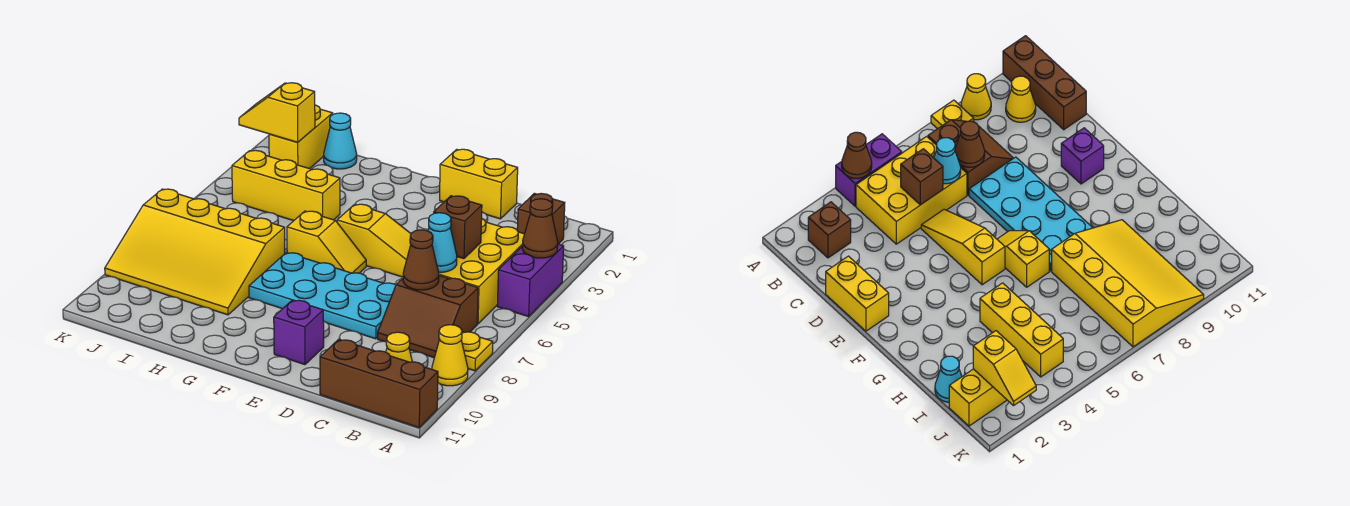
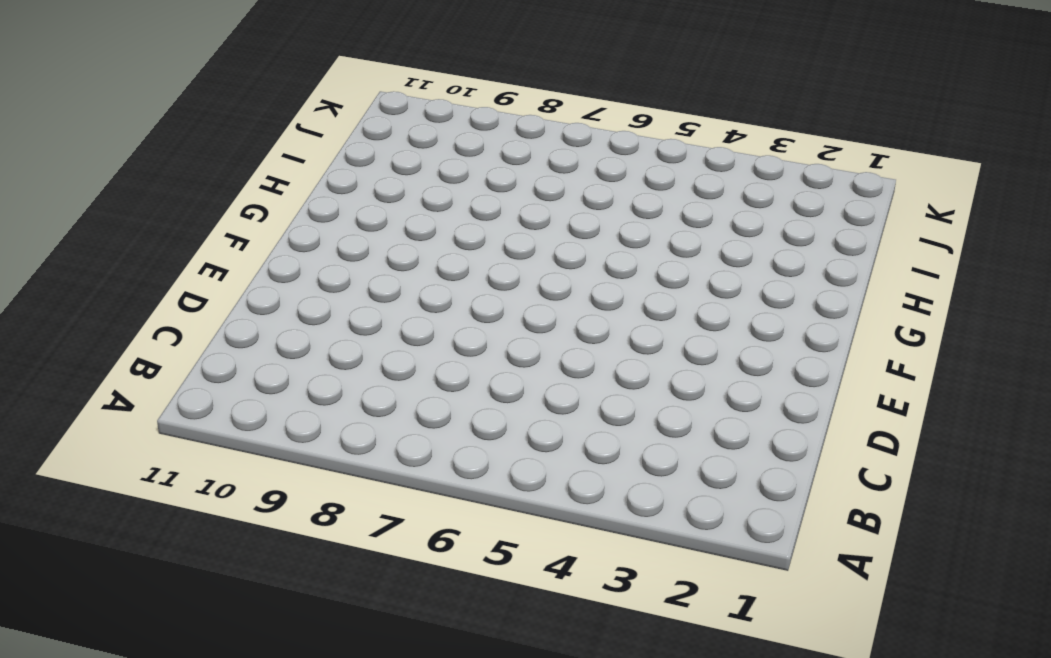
none -> purple brick A4:A5 level 1
none -> yellow plate A8 level 1
none -> yellow cone A9 level 1

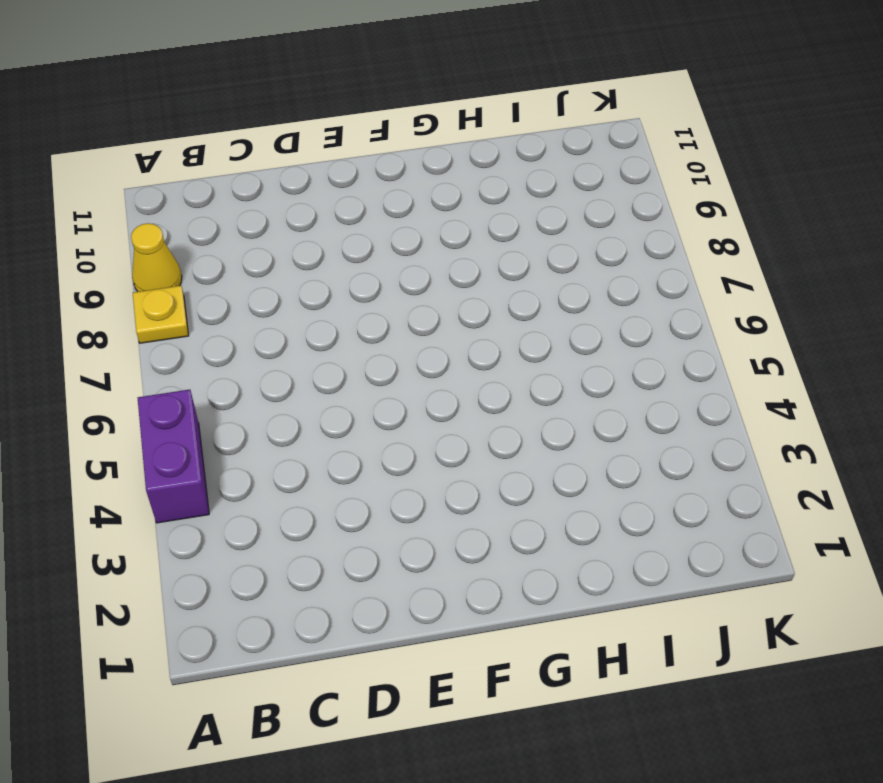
none -> brown brick A11:C11 level 1
none -> brown brick B2 level 1
none -> yellow brick B4:C6 level 1

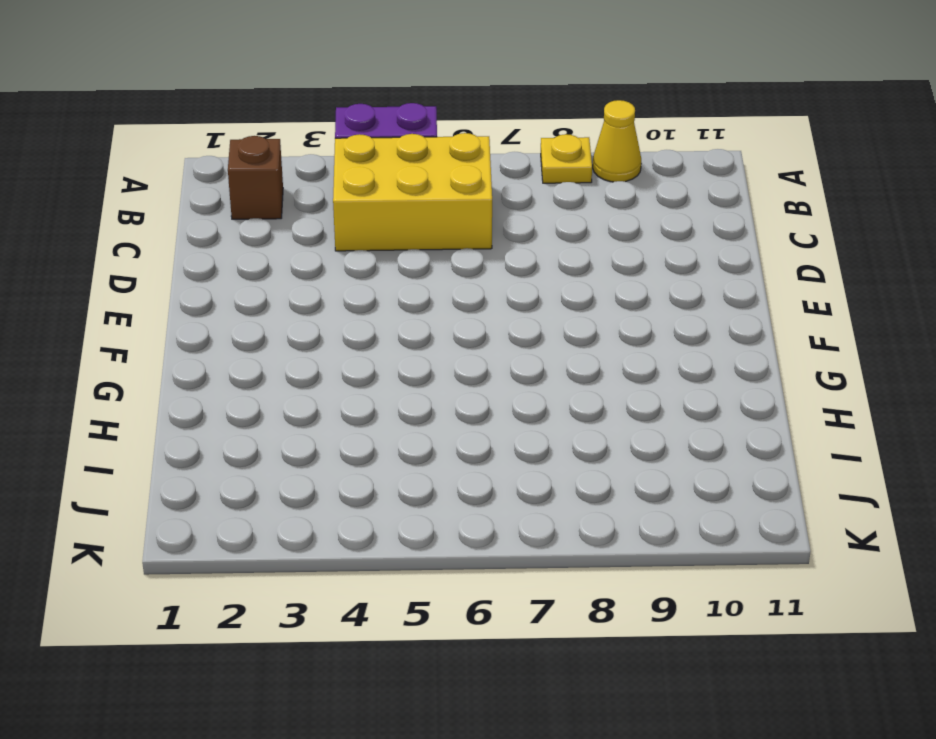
none -> brown brick A11:C11 level 1
none -> brown slope B7:C8 level 1 top 7
none -> yellow cone B10 level 1

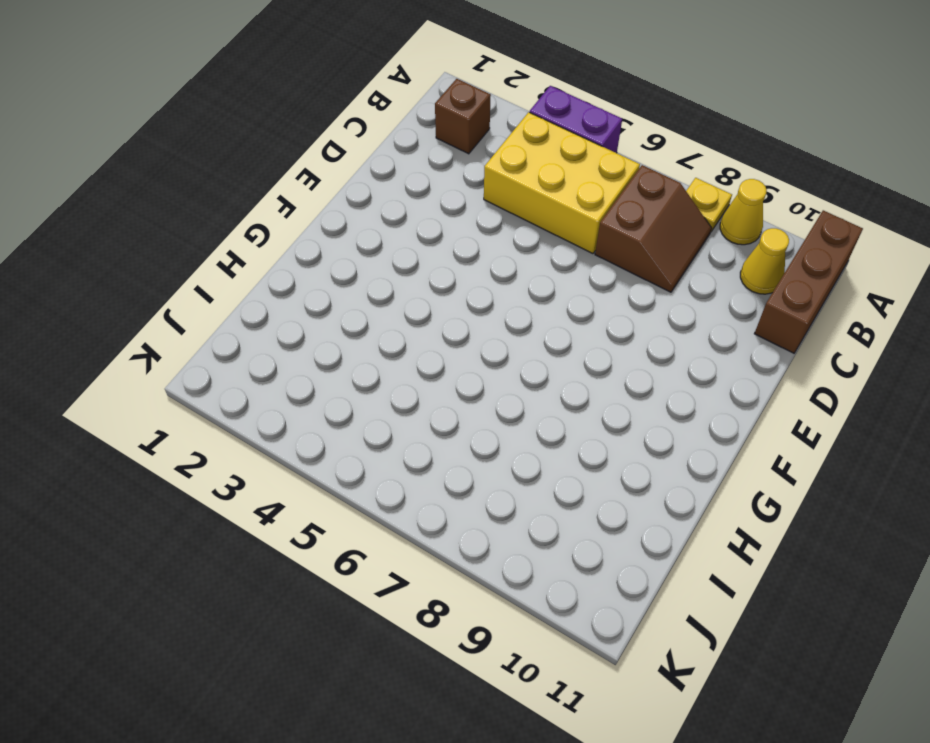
none -> yellow brick D1:E1 level 1
none -> yellow slope D5:F5 level 1 top F
none -> cyan plate D7:G8 level 1

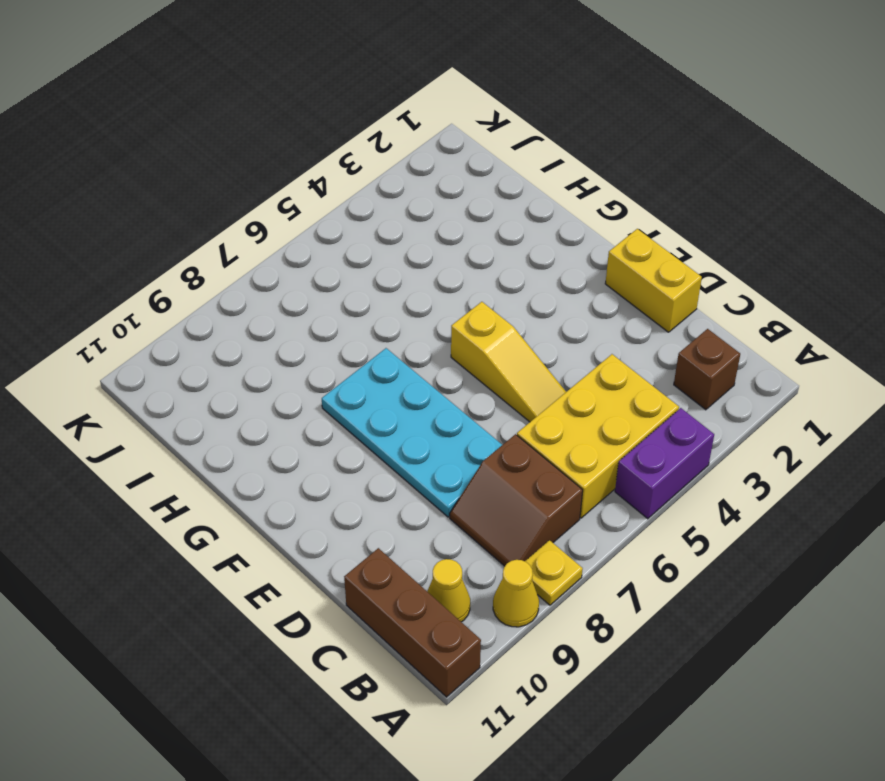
none -> purple brick E10 level 1
none -> yellow slope F6:G6 level 1 top G
none -> yellow brick H4:J4 level 1

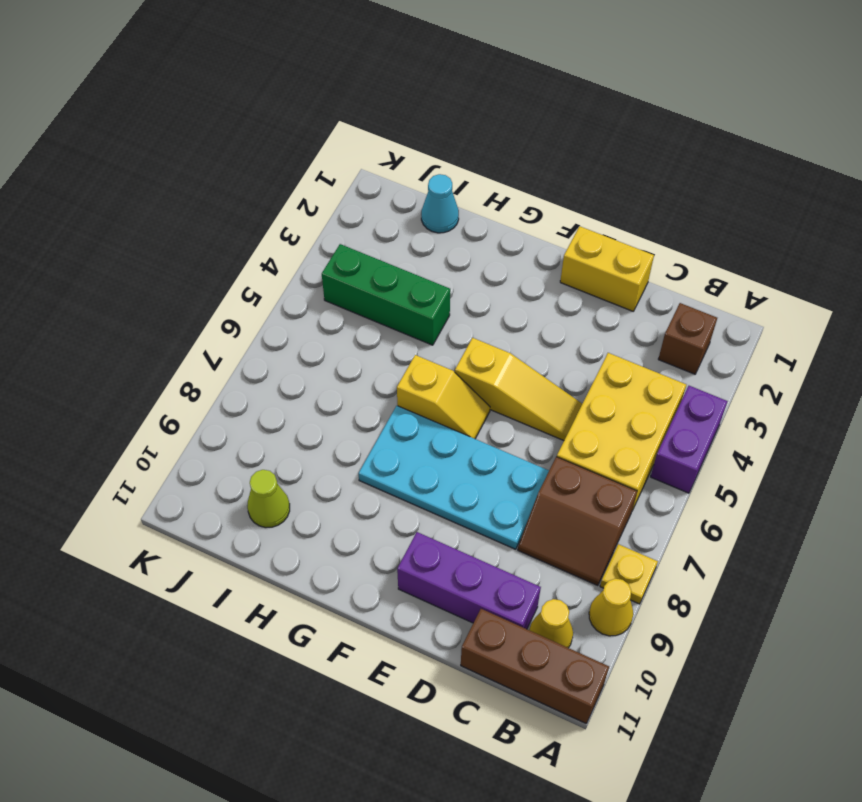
purple brick C10:E10 level 1 -> purple brick E10 level 1
green brick H4:J4 level 1 -> yellow brick H4:J4 level 1
lime cone I10 level 1 -> none
none -> yellow slope H7:K9 level 1 top 7
none -> yellow brick J1:J2 level 1
none -> brown cone A4 level 2

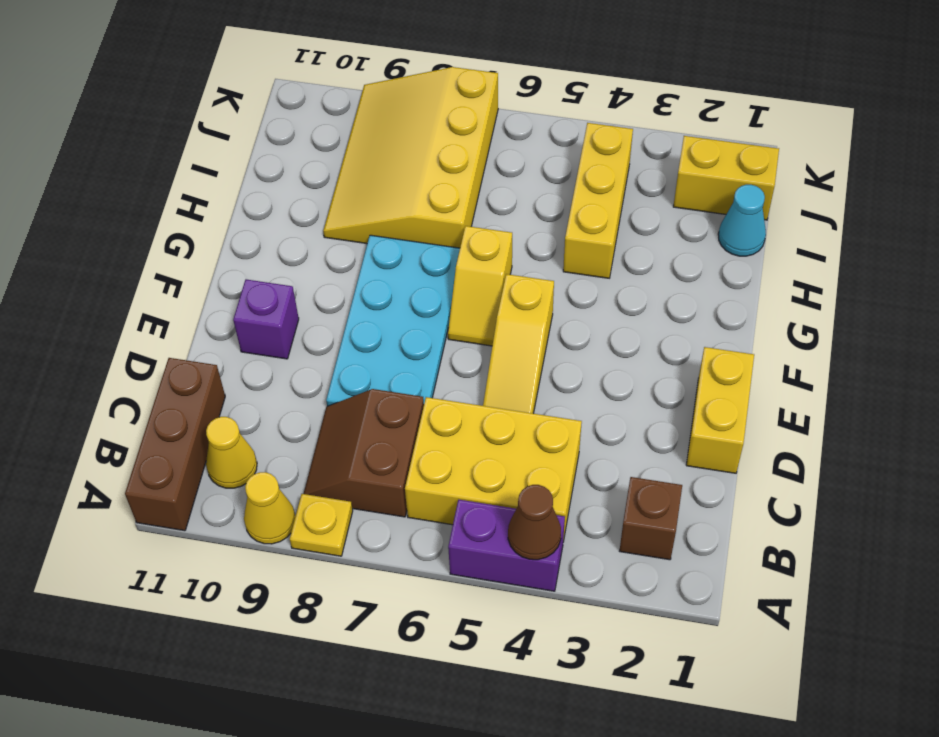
none -> brown brick C5 level 2
none -> cyan cone C6 level 2
none -> brown cone C7 level 2

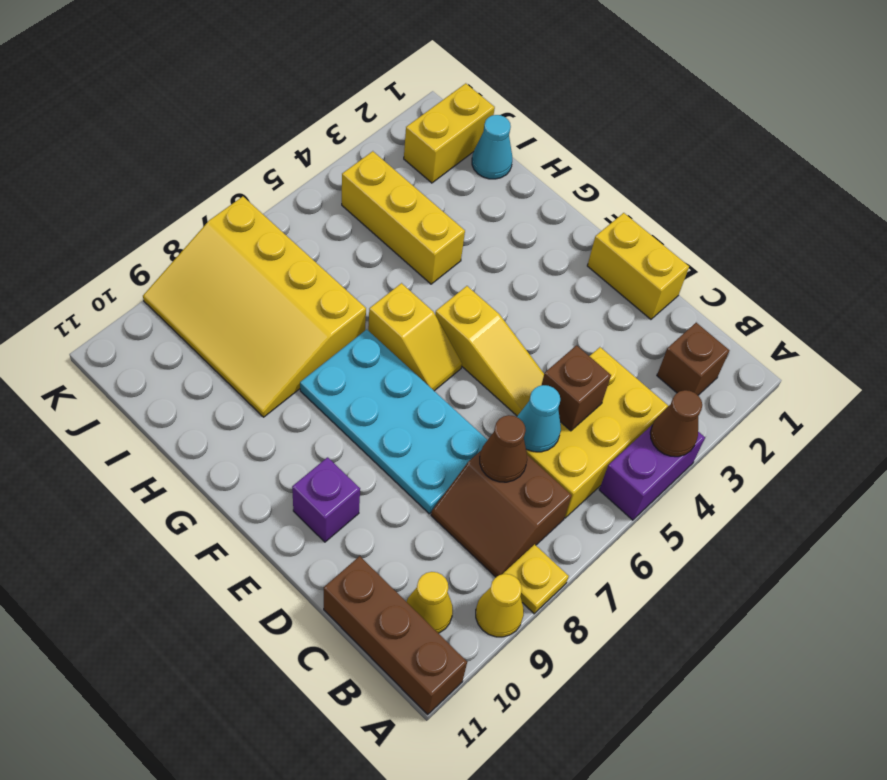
none -> yellow slope J2:K2 level 2 top J

